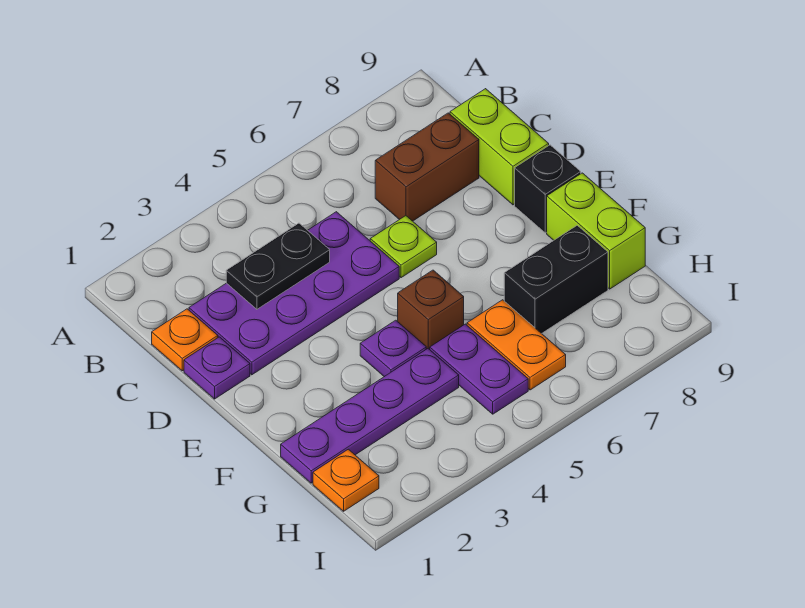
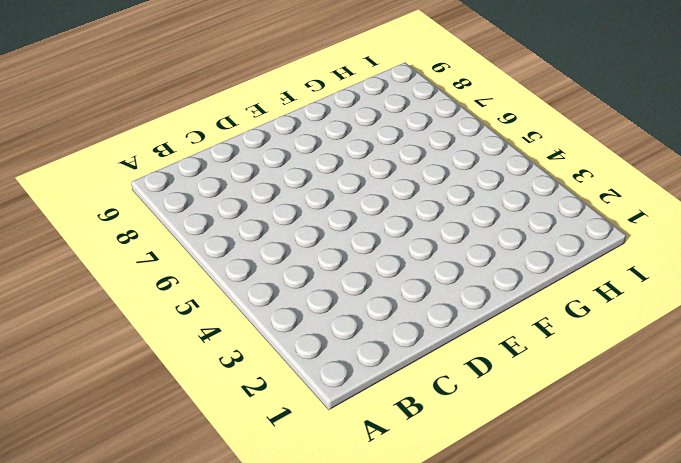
none -> orange plate C1 level 1
none -> purple plate C2:D5 level 1
none -> brown brick C7:C8 level 1

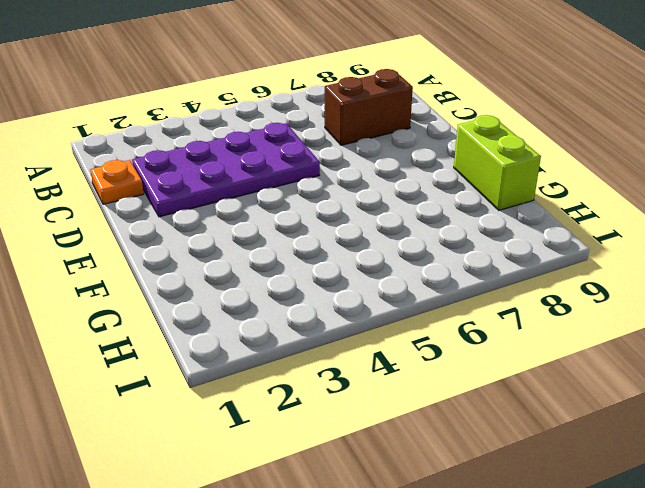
none -> lime brick C9:D9 level 1
none -> purple plate D1 level 1
none -> lime plate D6 level 1

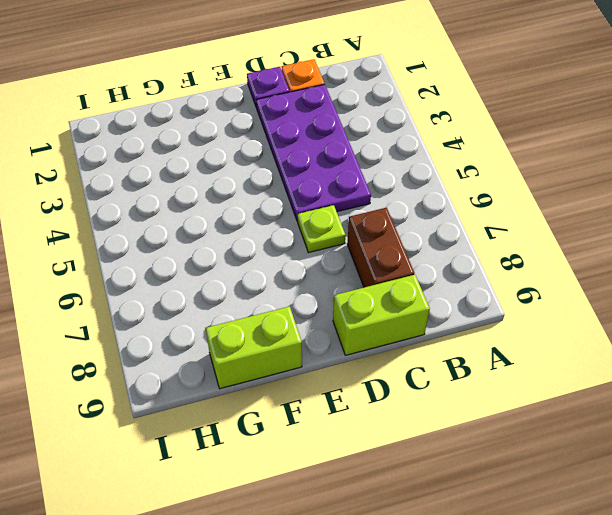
none -> black brick E9 level 1
none -> purple plate F4 level 1
none -> brown brick F5 level 1

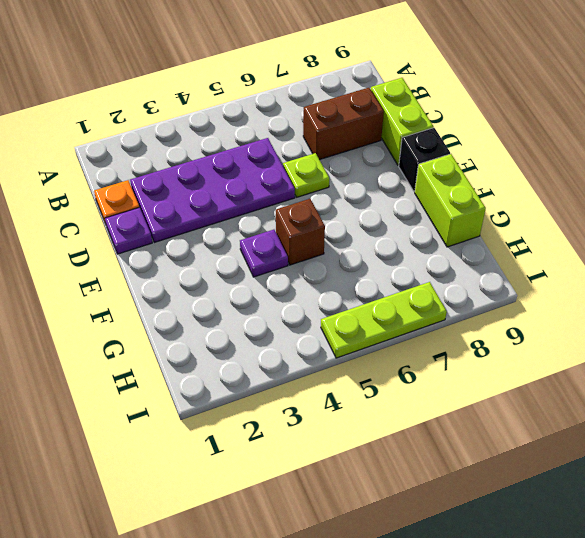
lime plate I5:I7 level 1 -> none
none -> purple plate G1:G4 level 1
none -> purple plate G5:H5 level 1
none -> orange plate G6:H6 level 1

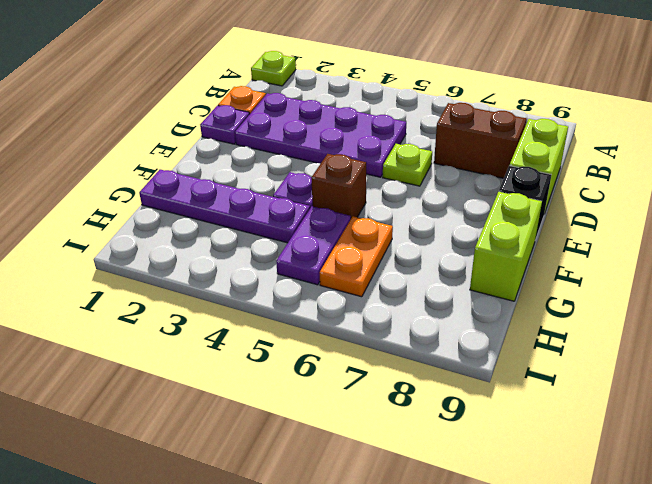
lime plate A1 level 1 -> none
none -> black brick G7:G8 level 1
none -> orange plate H1 level 1
none -> black plate C3:C4 level 2

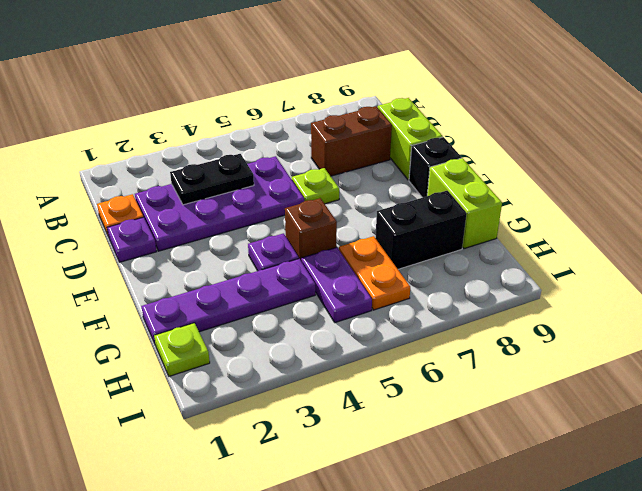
lime plate H1 level 1 -> orange plate H1 level 1

